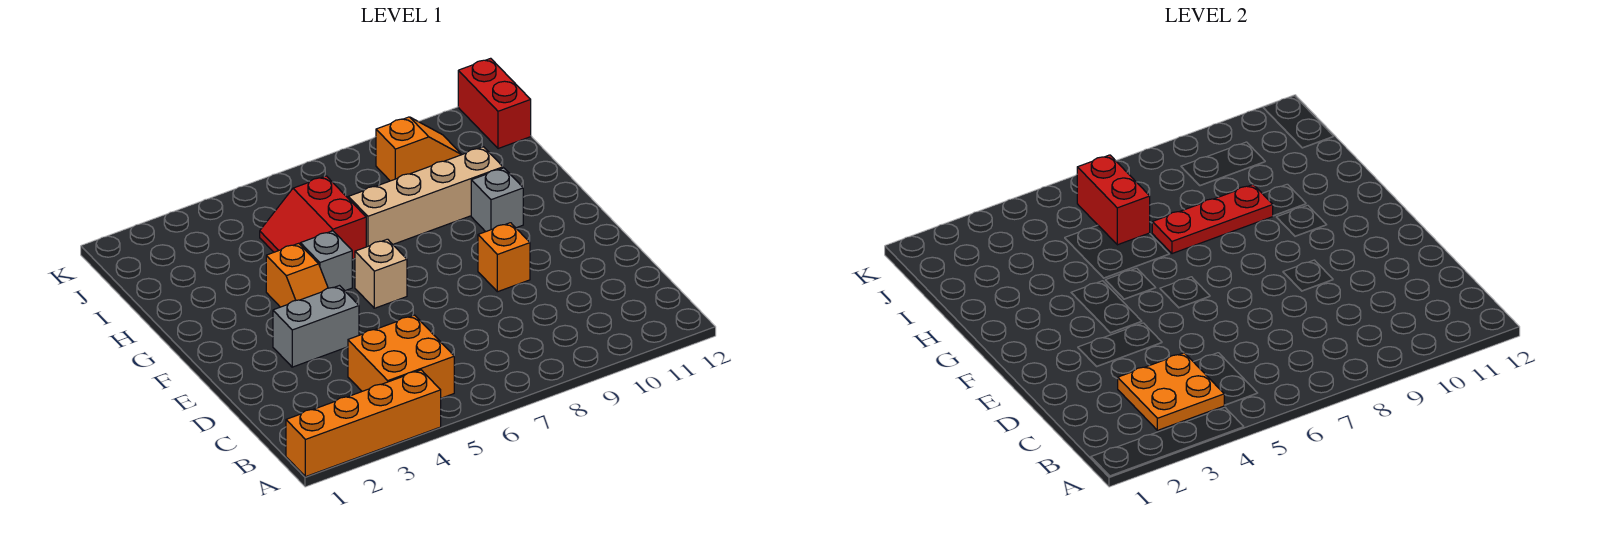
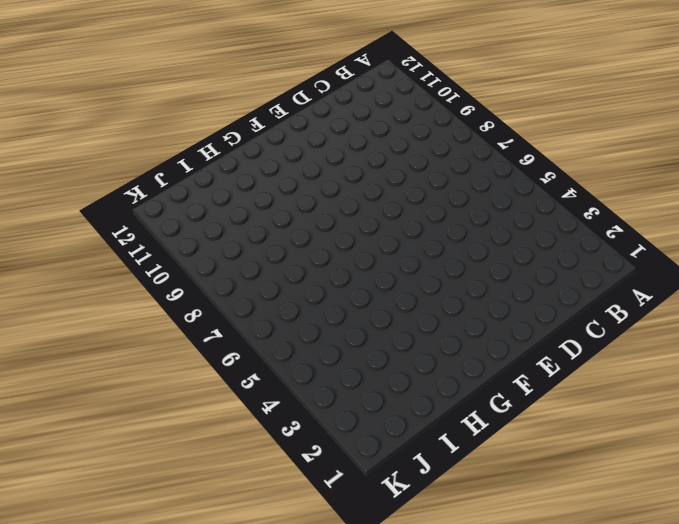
none -> orange brick A1:A4 level 1
none -> orange brick B4:C5 level 1
none -> grey brick E3:E4 level 1

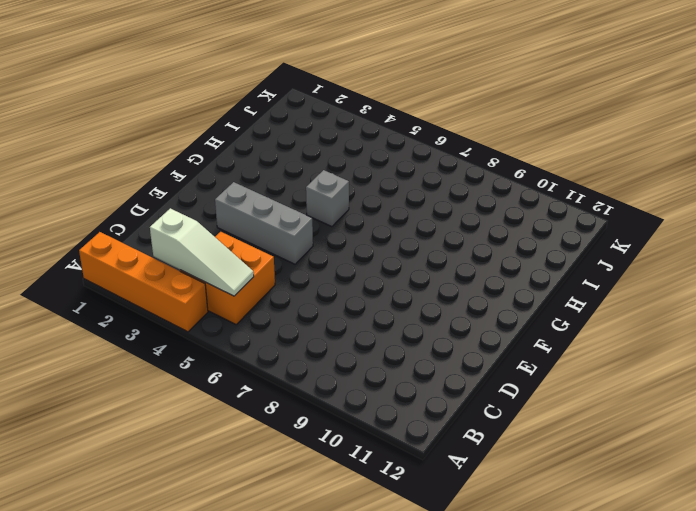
white slope B3:B5 level 2 top 3 -> orange plate B3:C4 level 2
grey brick E3:E5 level 1 -> grey brick E3:E4 level 1
none -> orange brick E9 level 1
none -> orange slope F4:G4 level 1 top G
none -> tan brick F6 level 1

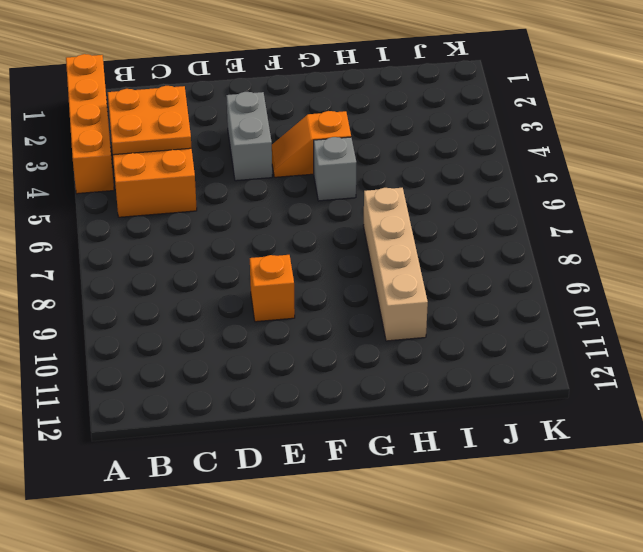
none -> tan brick F6 level 1
none -> grey brick G10 level 1
none -> red slope H5:I6 level 1 top 6

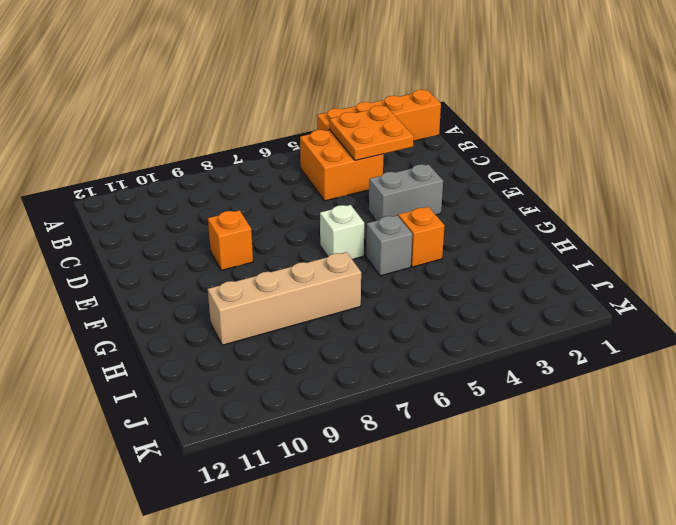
white brick F6 level 1 -> tan brick F6 level 1
none -> grey brick G10 level 1
none -> red slope H5:I6 level 1 top 6
none -> orange slope J9:J10 level 1 top 9

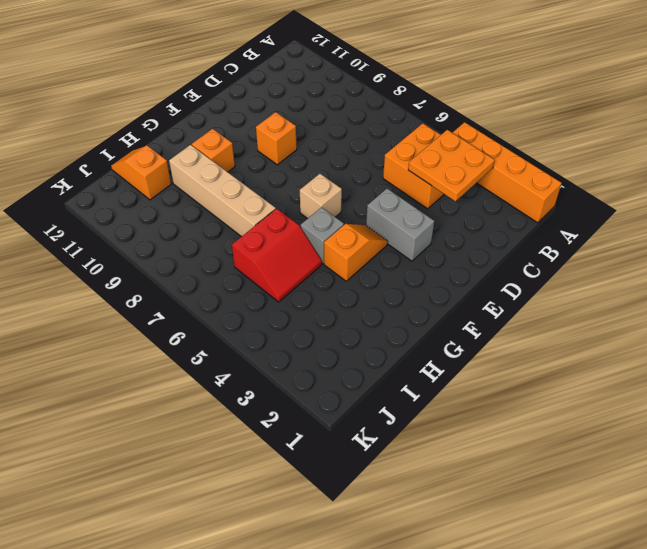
orange brick G10 level 1 -> grey brick G10 level 1
orange slope I11:I12 level 1 top 11 -> orange slope J9:J10 level 1 top 9
none -> red brick J12:K12 level 1
none -> red plate H7:H9 level 2
none -> red brick I6:J6 level 2

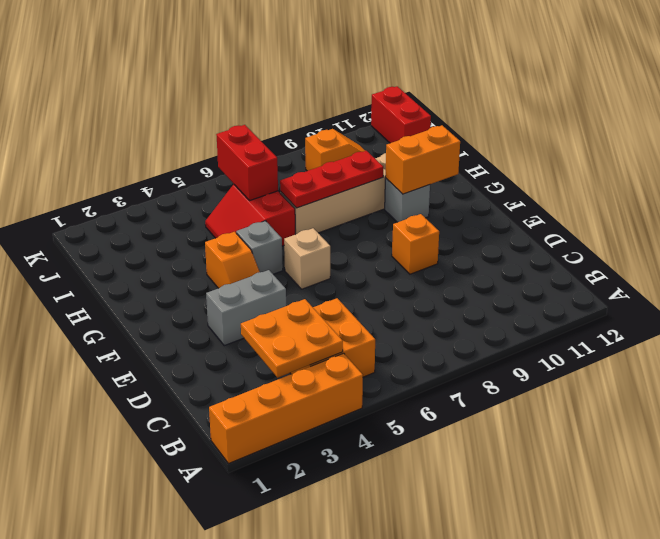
orange brick G10:G11 level 2 -> none

